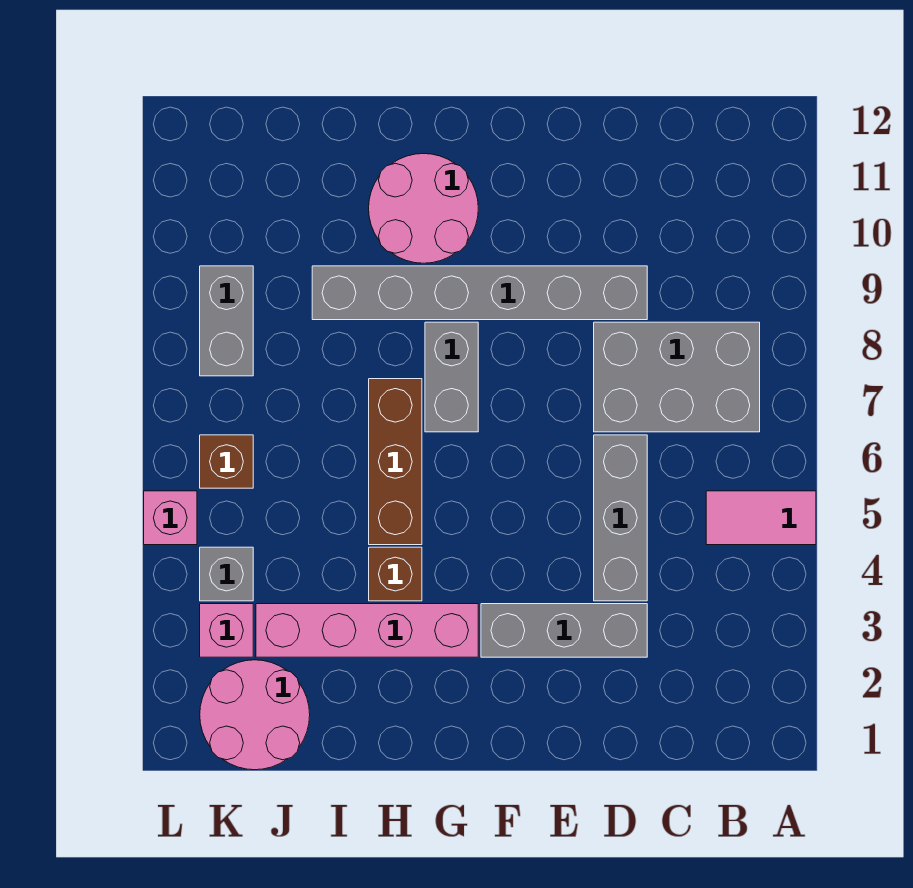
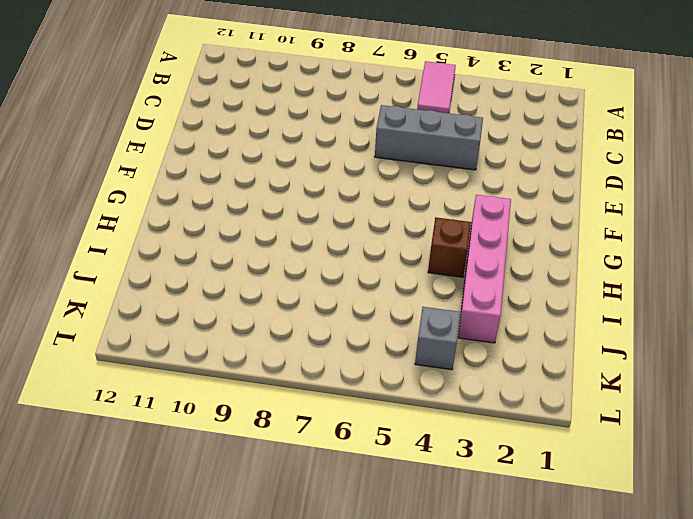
none -> grey brick B7:D8 level 1
none -> grey brick D3:F3 level 1
none -> grey brick D9:I9 level 1

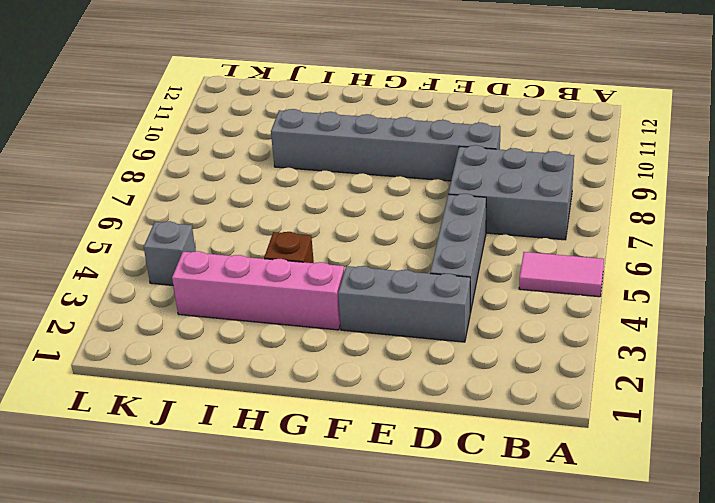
none -> grey brick G7:G8 level 1
none -> pink round brick G10:H11 level 1
none -> brown brick H5:H7 level 1

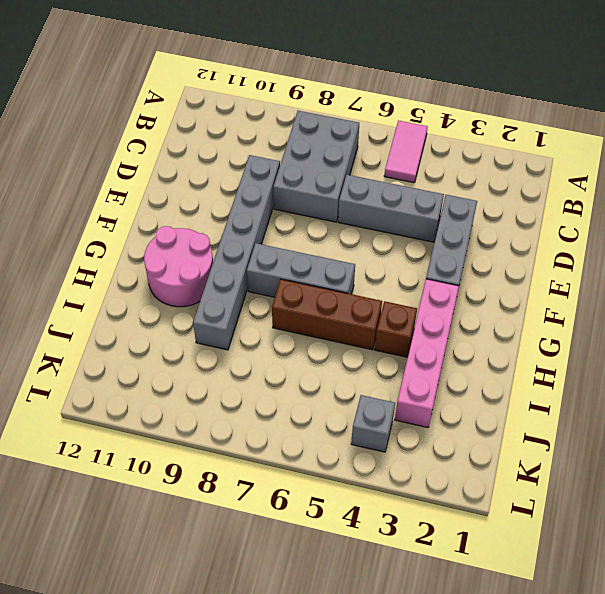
grey brick G6:G8 level 1 -> grey brick G7:G8 level 1
none -> pink round brick J1:K2 level 1
none -> pink brick K3 level 1
none -> brown brick K6 level 1

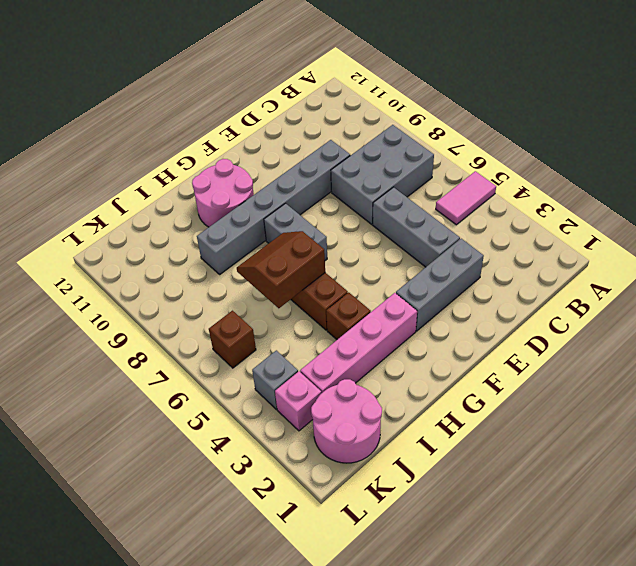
brown slope H6:I7 level 2 top 6 -> none
none -> grey brick K8:K9 level 1
none -> pink brick L5 level 1

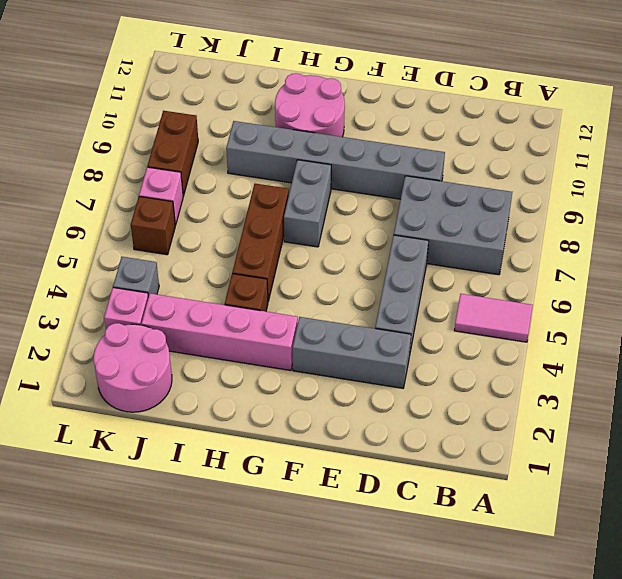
pink brick K7 level 1 -> pink brick L5 level 1
brown brick K8:K9 level 1 -> grey brick K8:K9 level 1

